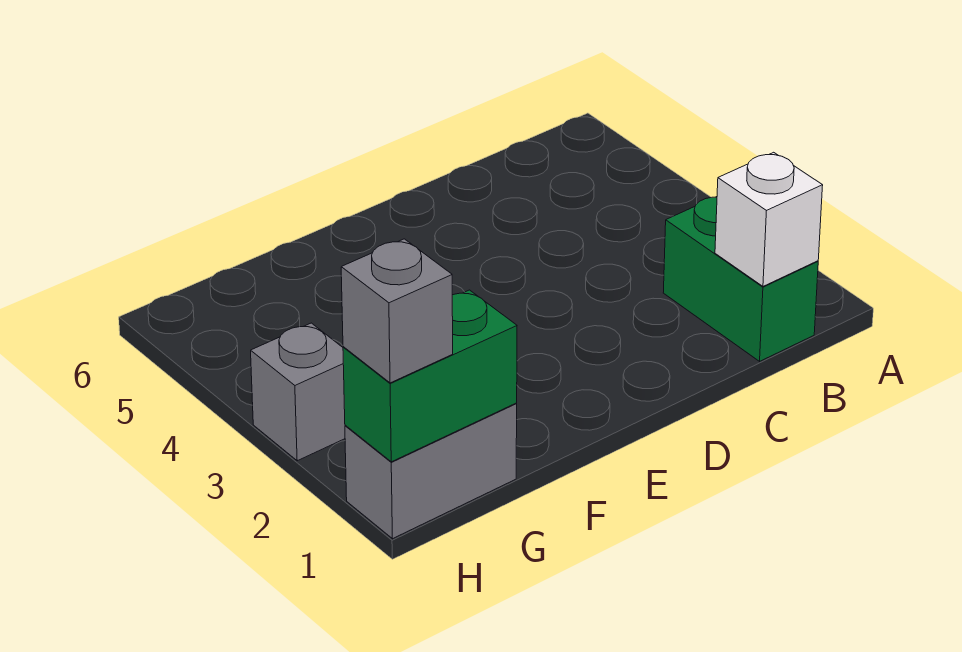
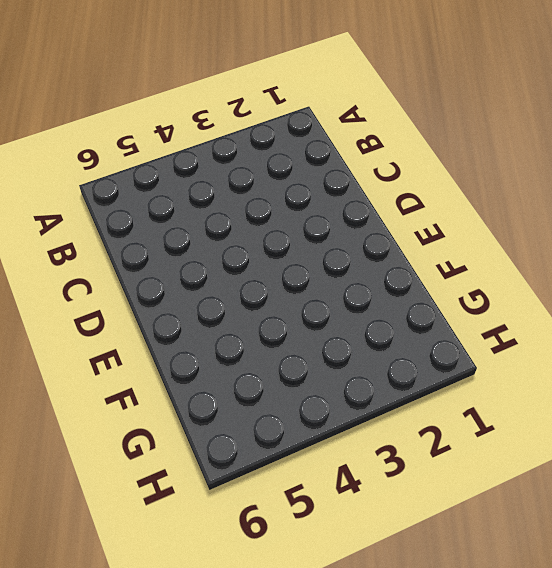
none -> green brick B1:B2 level 1
none -> grey brick G1:H1 level 1

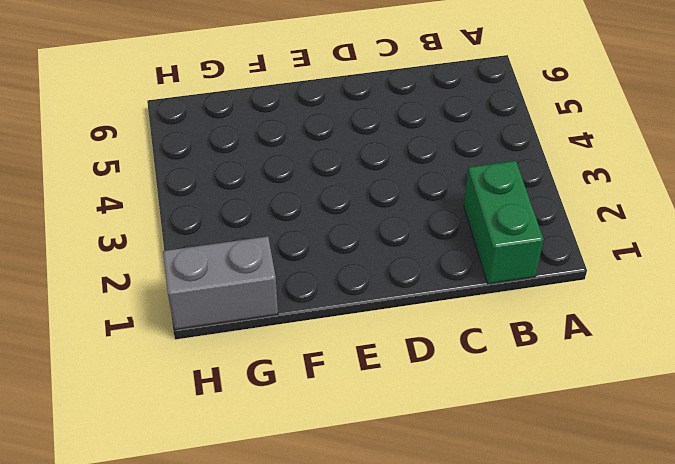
none -> grey brick H3 level 1
none -> white brick B1 level 2

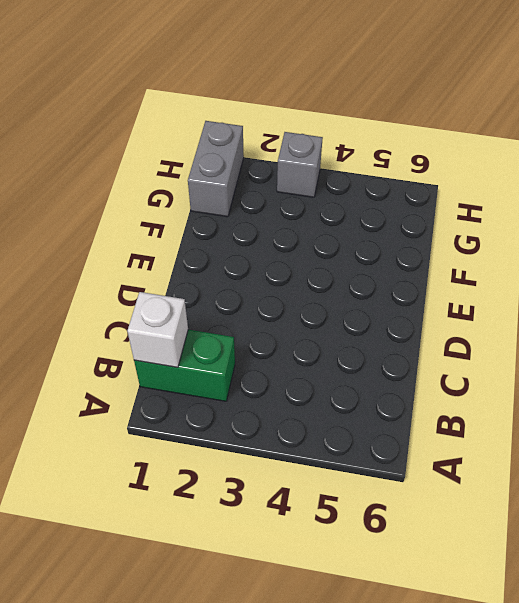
none -> green brick G1:H1 level 2
none -> grey brick H1 level 3

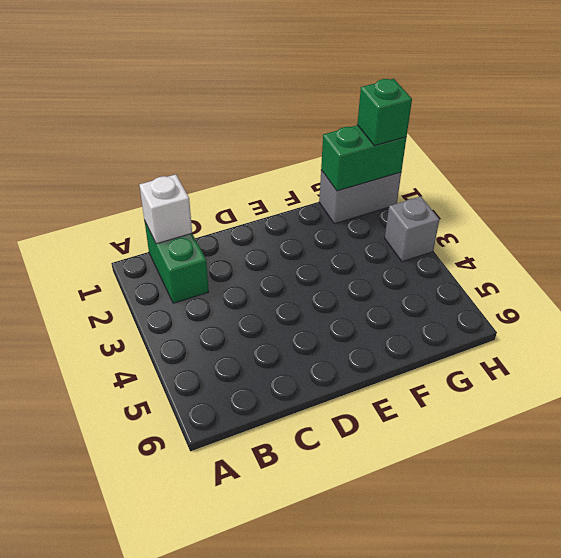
green brick H1 level 3 -> grey brick H1 level 3

